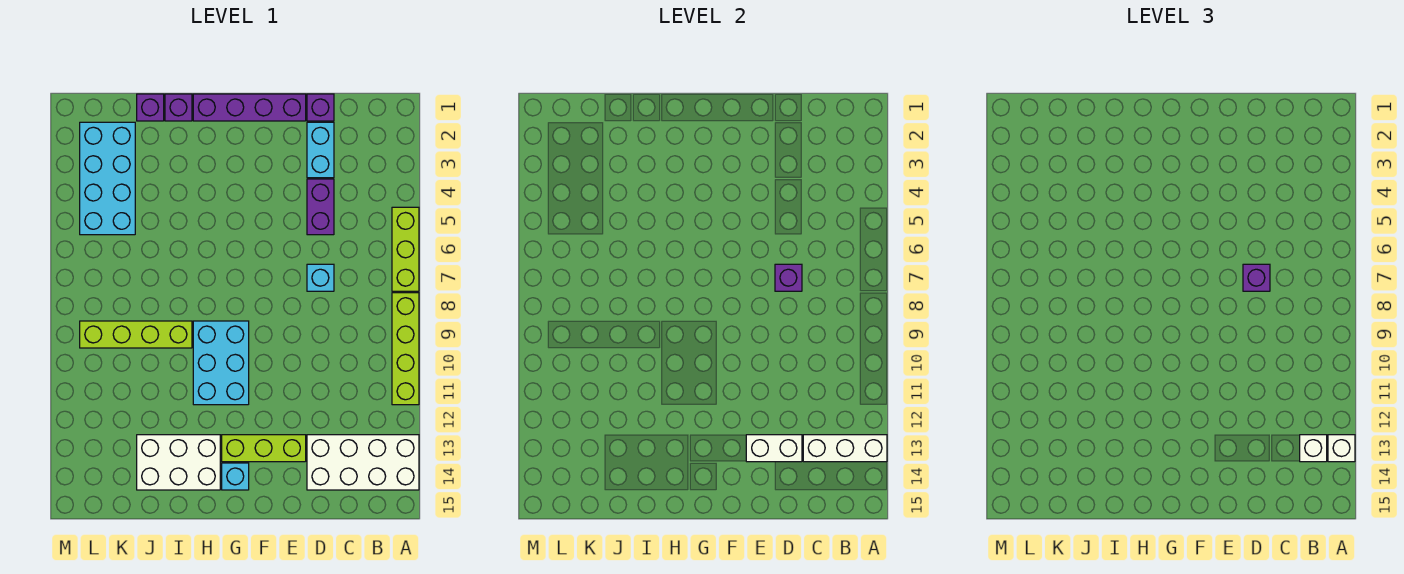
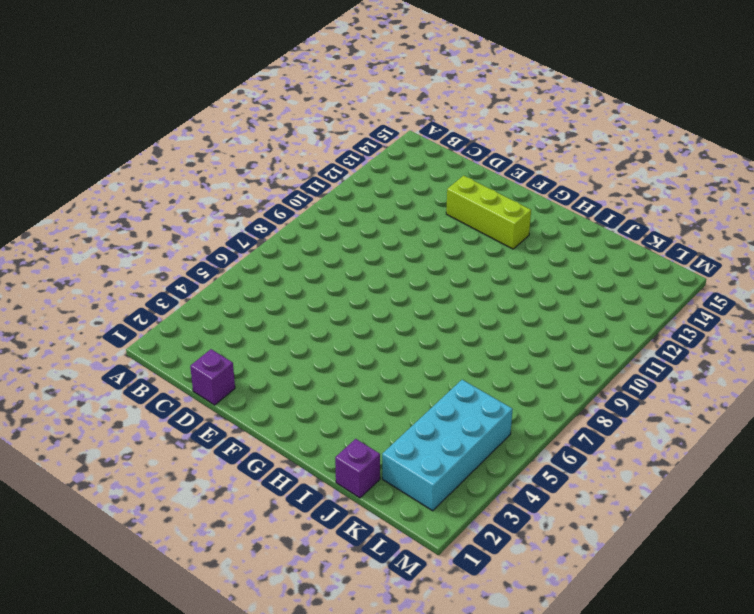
none -> lime brick A5:A7 level 1
none -> lime brick A8:A11 level 1
none -> white brick A13:D14 level 1

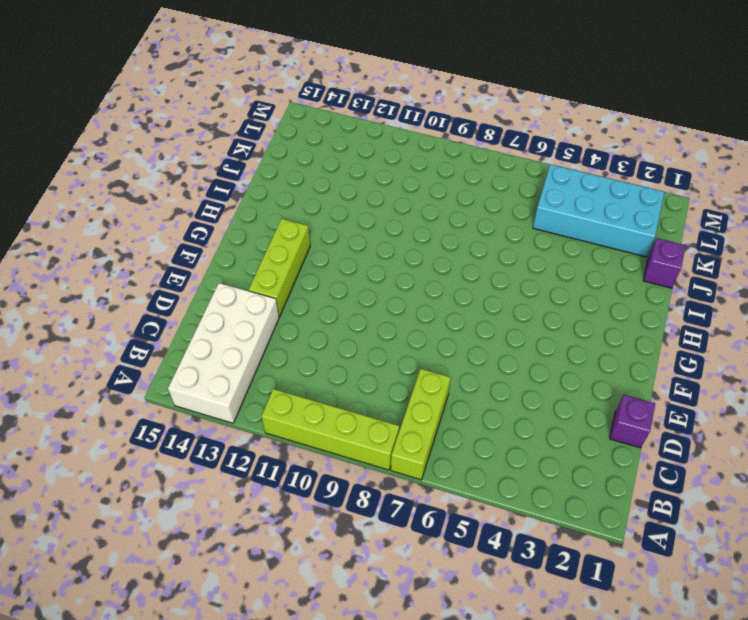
lime brick A7:C7 level 1 -> lime brick A5:A7 level 1
none -> cyan brick D2:D3 level 1
none -> purple brick D4:D5 level 1
none -> cyan brick D7 level 1

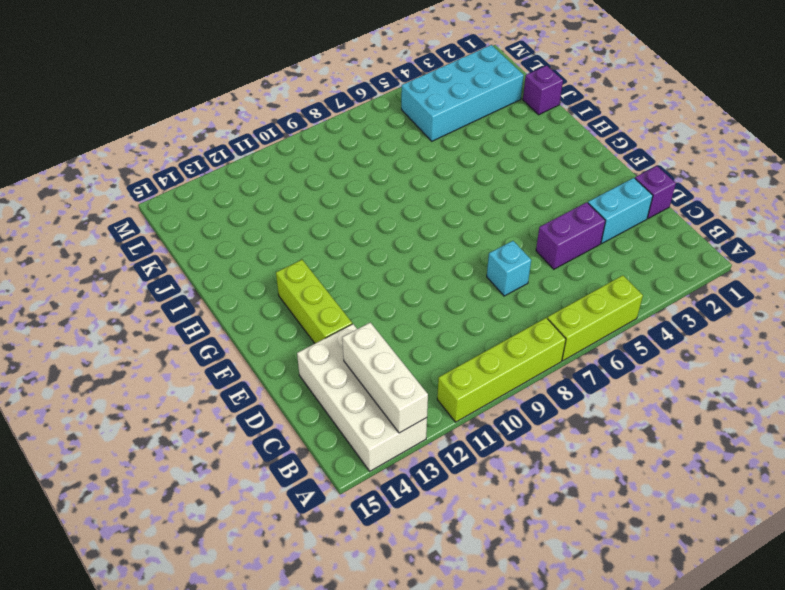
none -> purple brick E1:H1 level 1
none -> cyan brick G9:H11 level 1
none -> cyan brick G14 level 1

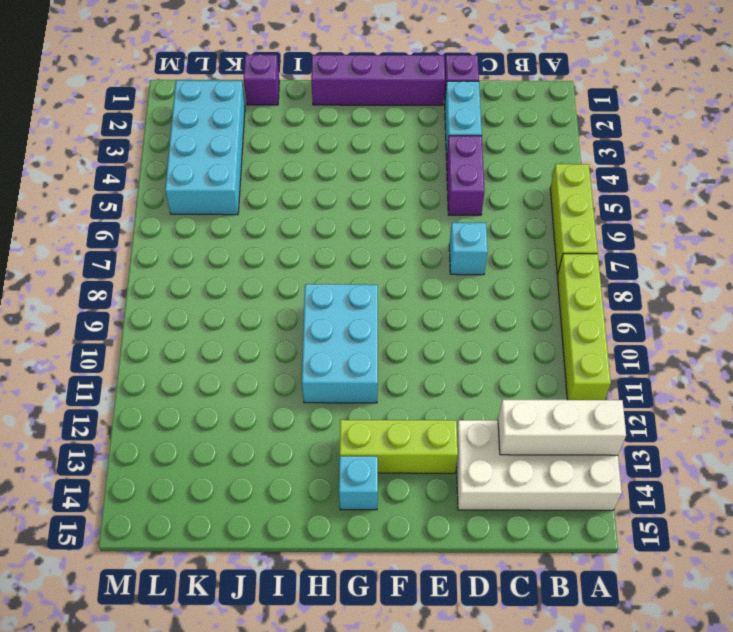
none -> white brick H13:J14 level 1
none -> purple brick I1 level 1
none -> lime brick I9:L9 level 1

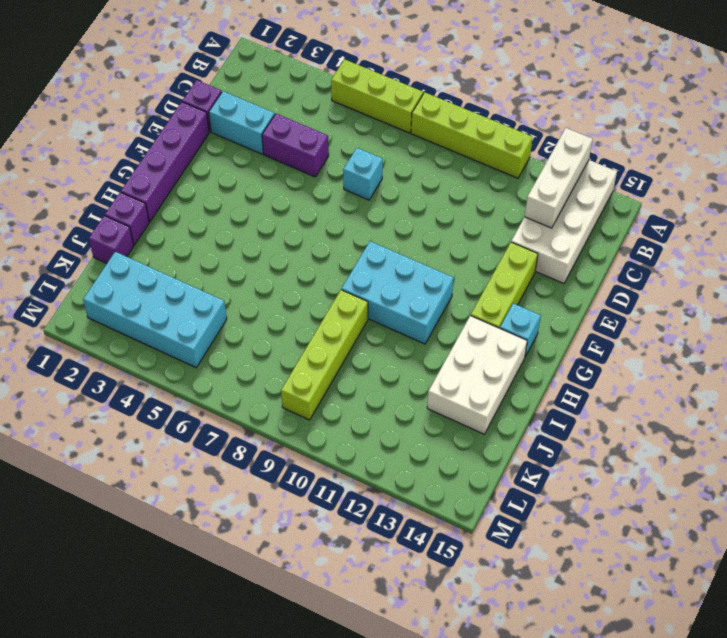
none -> purple brick D7 level 2
none -> white brick D13:E13 level 2
none -> white brick A13 level 3

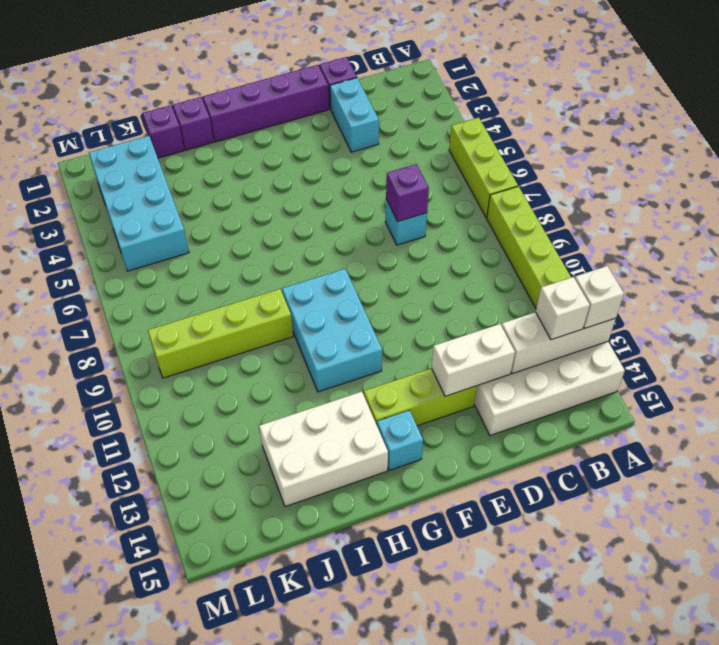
none -> purple brick D4:D5 level 1
none -> purple brick D7 level 3

